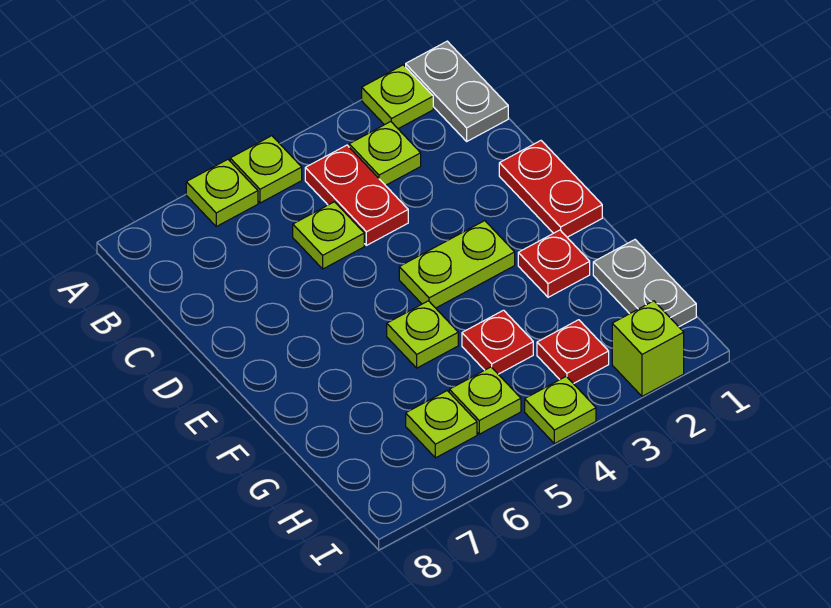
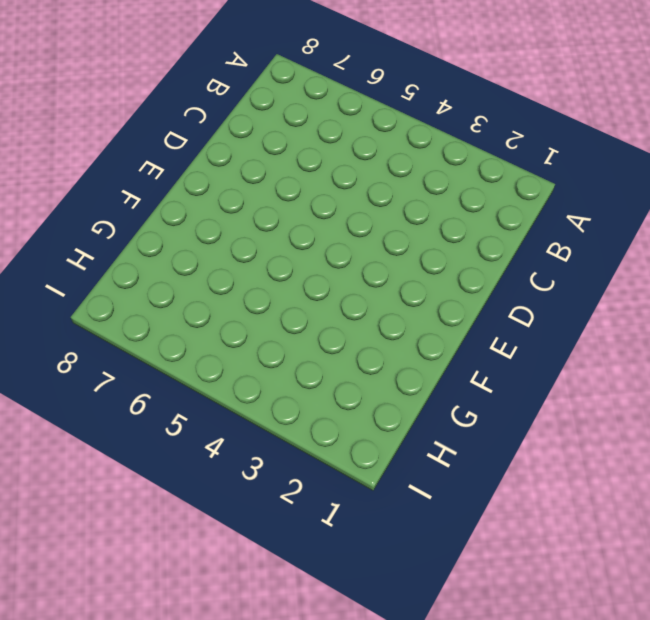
none -> grey plate A1:B1 level 1
none -> lime plate A2 level 1
none -> lime plate A5 level 1

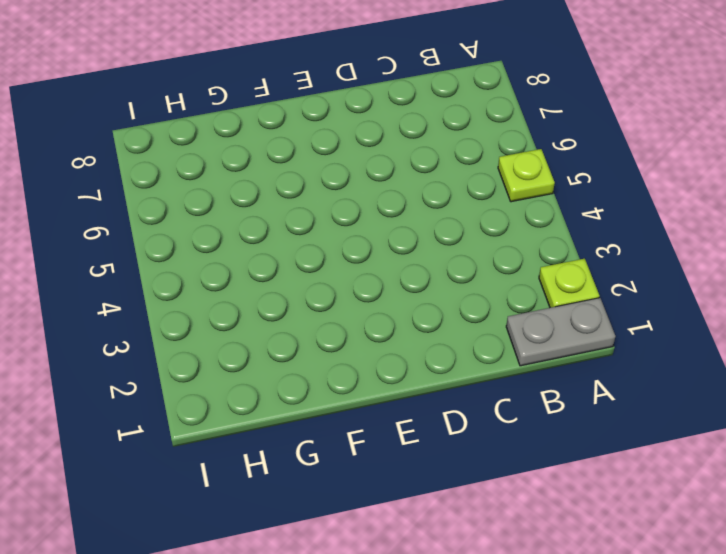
none -> lime plate A6 level 1
none -> lime plate B3 level 1
none -> red plate B4:C4 level 1

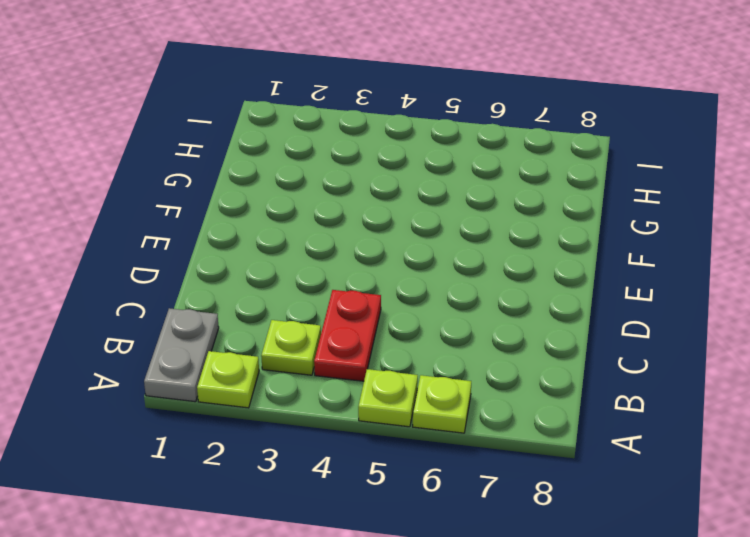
none -> lime plate C5 level 1
none -> red plate D1:E1 level 1
none -> lime plate E3:E4 level 1

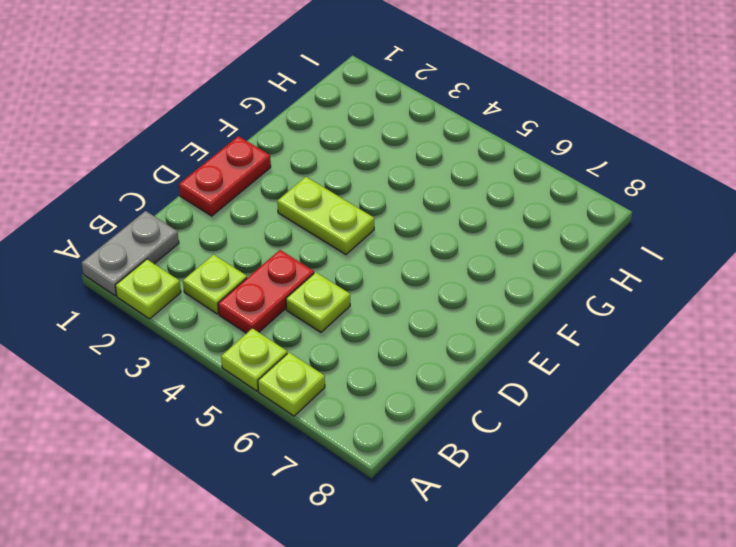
none -> red plate F2 level 1
none -> lime plate F5 level 1
none -> grey plate G1:H1 level 1

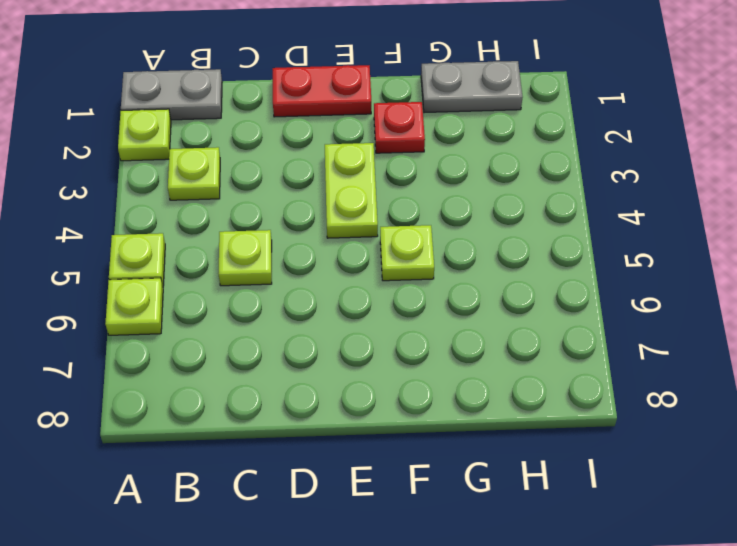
none -> red plate B4:C4 level 1
none -> red plate G4 level 1
none -> red plate H3 level 1

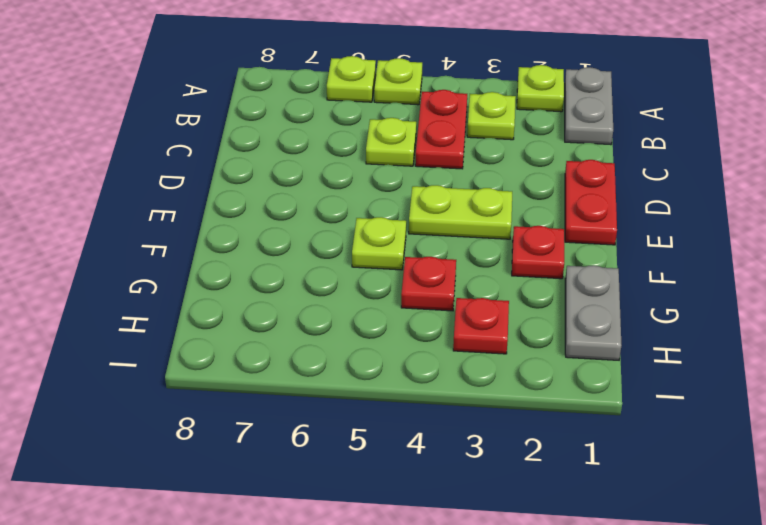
none -> lime plate H5 level 1
none -> lime plate H6 level 1
none -> lime brick I2 level 1

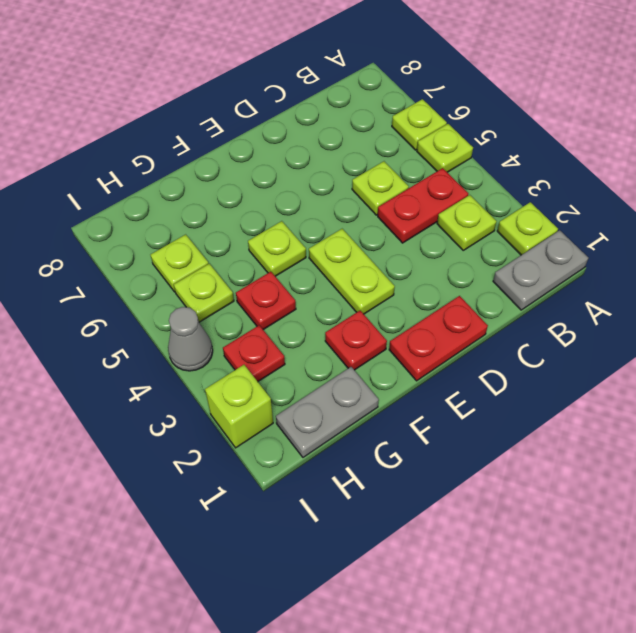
grey cone I4 level 1 -> lime plate I4 level 1

